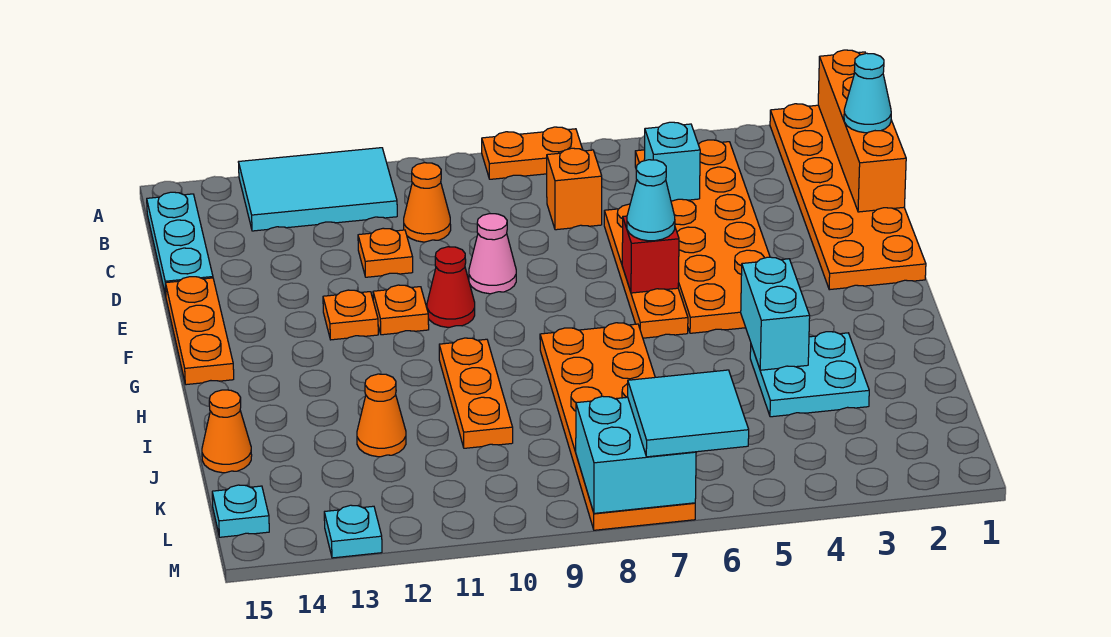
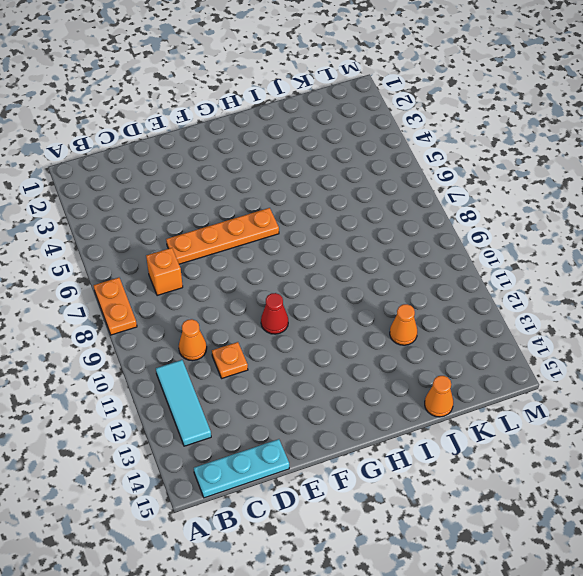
cyan tile B11:B13 level 1 -> cyan tile A11:B13 level 1
none -> orange plate A1:F2 level 1
none -> orange plate B4:G5 level 1
none -> pink cone E9 level 1

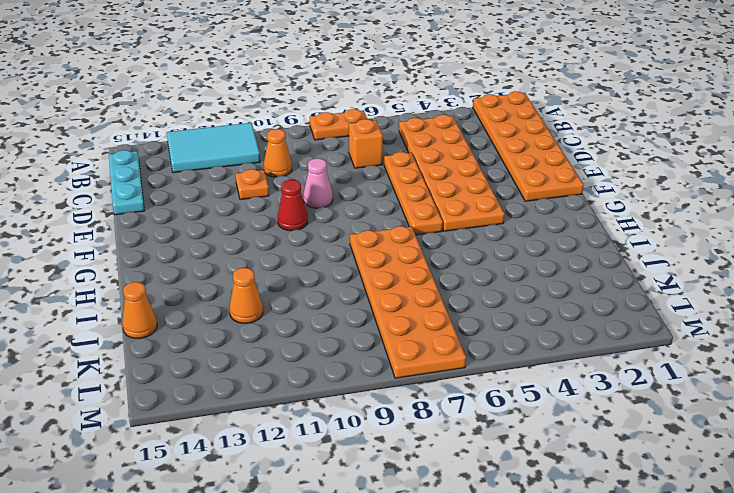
none -> orange plate E15:G15 level 1
none -> orange plate F11 level 1
none -> orange plate F12 level 1

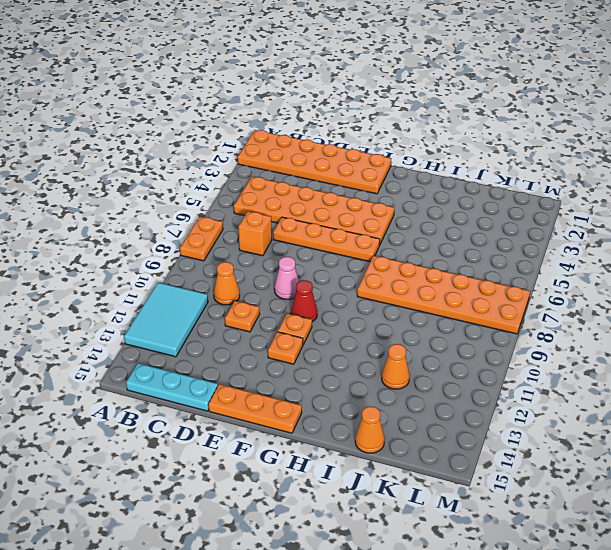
none -> orange plate H10:J10 level 1
none -> cyan plate I3:J4 level 1
none -> cyan plate L15 level 1

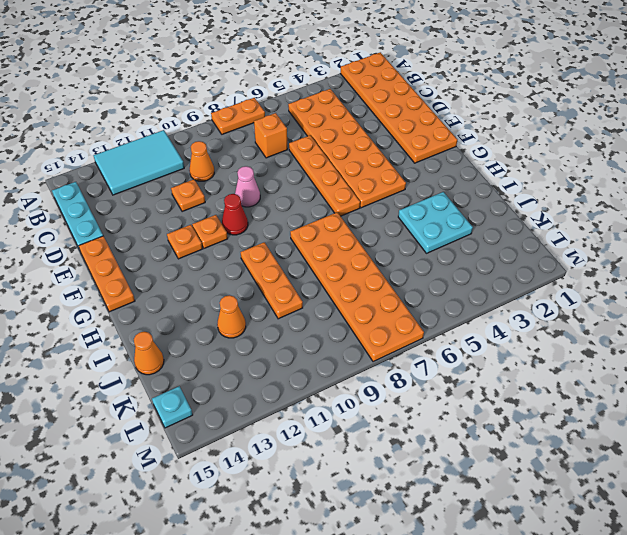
none -> cyan plate M13 level 1
none -> orange brick A1:D1 level 2
none -> cyan brick C5 level 2

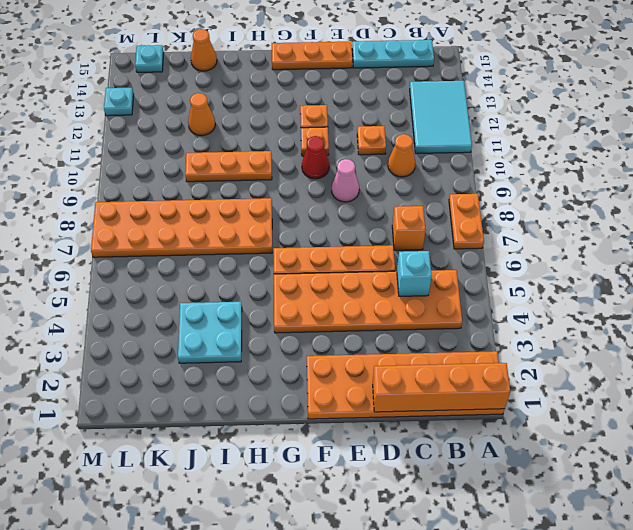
none -> red brick F6 level 2
none -> cyan brick H4:I4 level 2
none -> cyan brick L7:M8 level 2

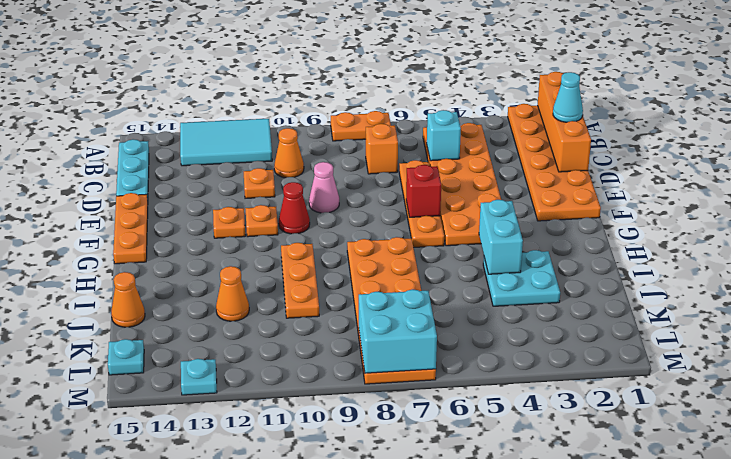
none -> cyan cone F6 level 3
none -> cyan tile L6:M7 level 3

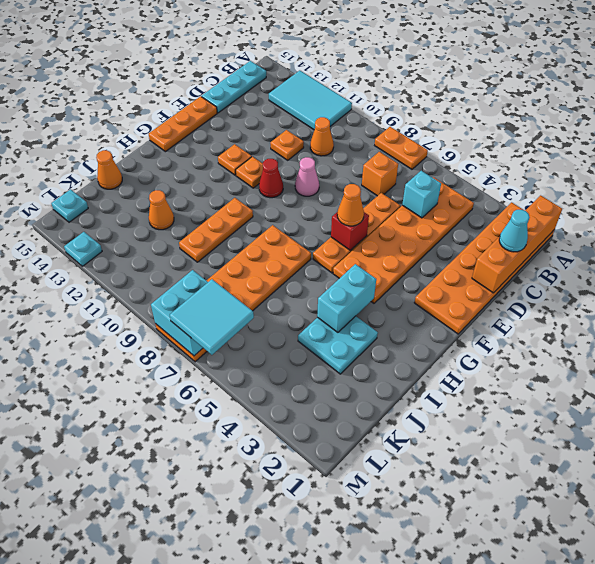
orange cone F6 level 3 -> cyan cone F6 level 3

